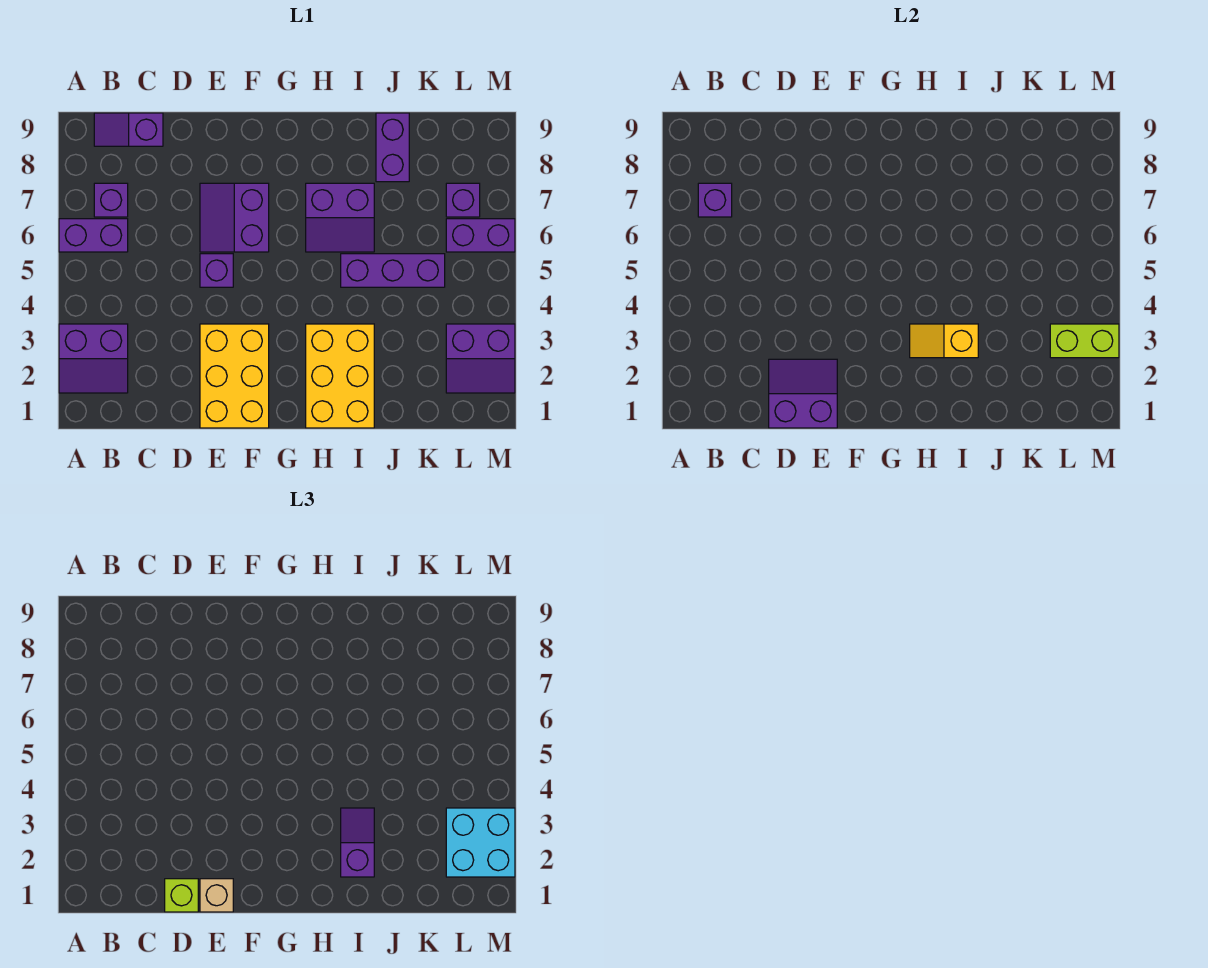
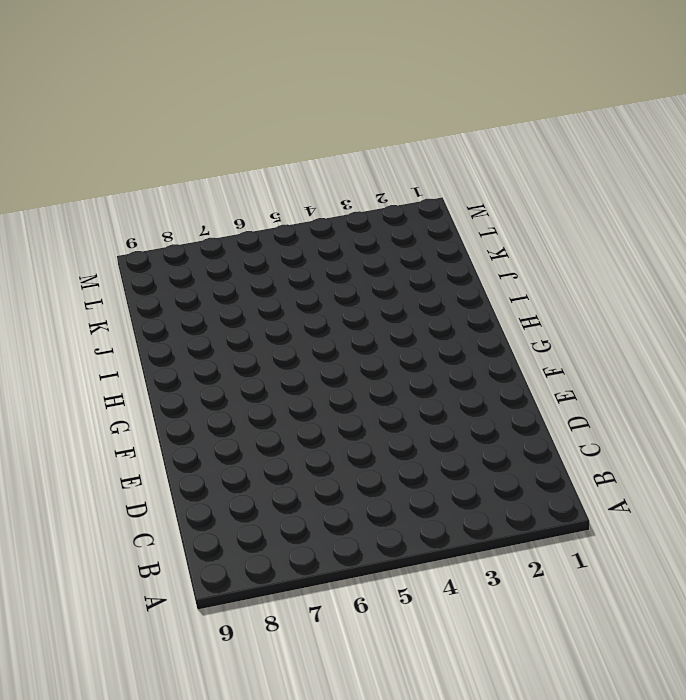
none -> purple slope A2:B3 level 1 top 3
none -> purple brick A6:B6 level 1
none -> purple brick B7 level 1

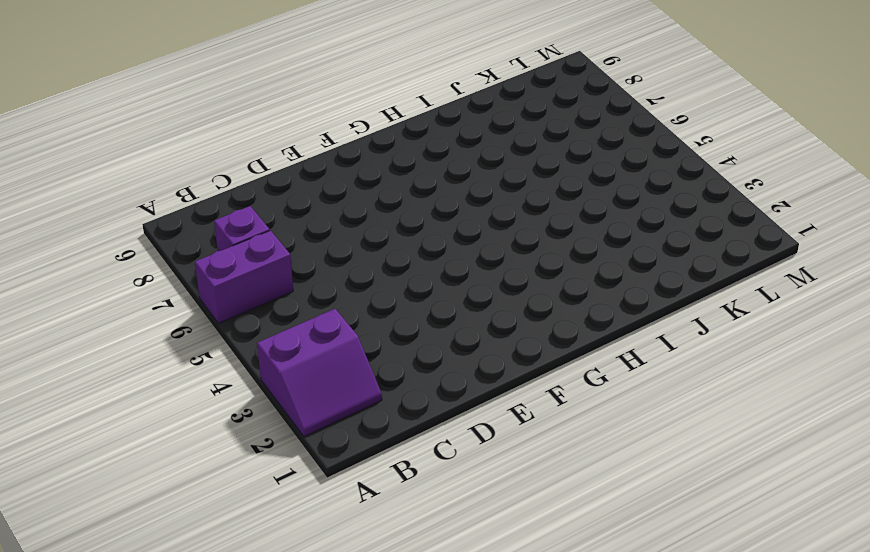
none -> purple slope B9:C9 level 1 top C
none -> yellow brick E1:F3 level 1
none -> purple brick E5 level 1

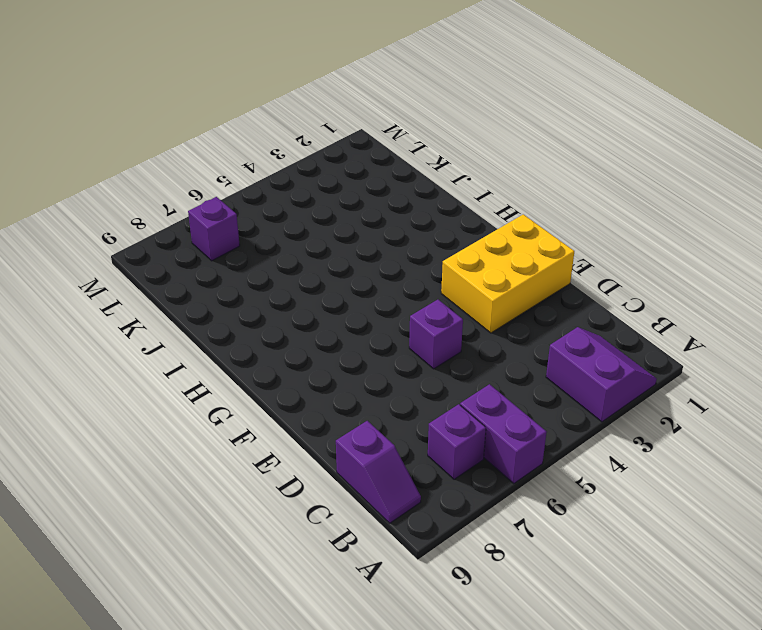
none -> purple slope E6:F7 level 1 top F
none -> yellow brick H1:I3 level 1
none -> purple slope H6:I7 level 1 top 7

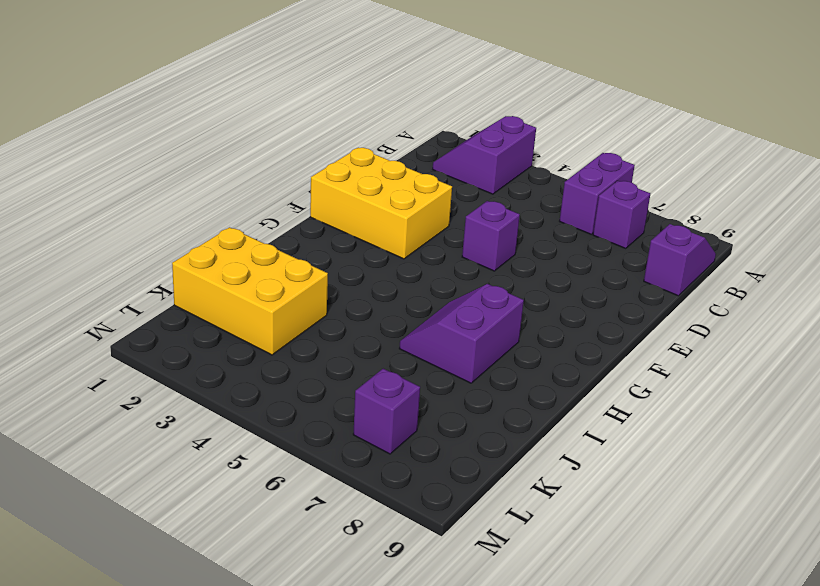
yellow brick J1:K3 level 1 -> yellow brick H1:I3 level 1
none -> purple slope E6:F7 level 1 top F
none -> purple brick I5:K5 level 1
none -> purple brick J8:J9 level 1

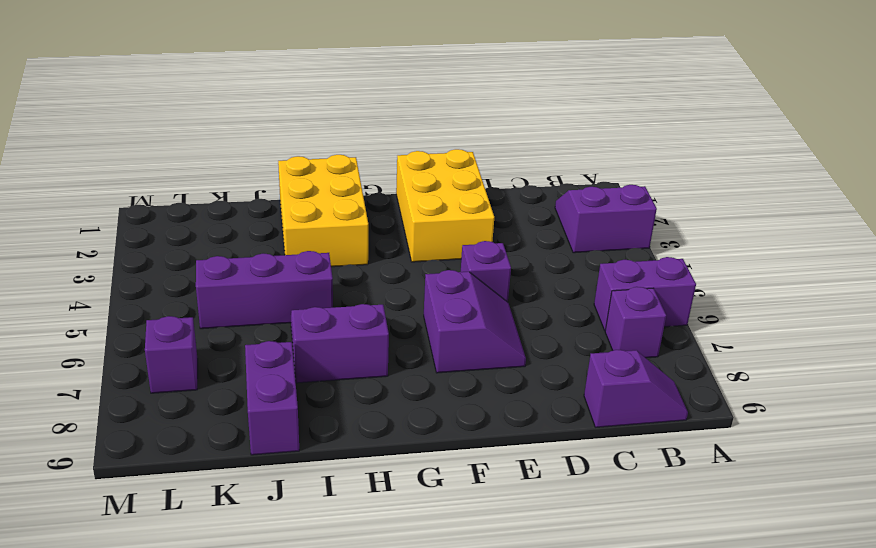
none -> purple slope L2:M3 level 1 top 3
none -> purple brick L6:M6 level 1
none -> purple brick B7 level 2

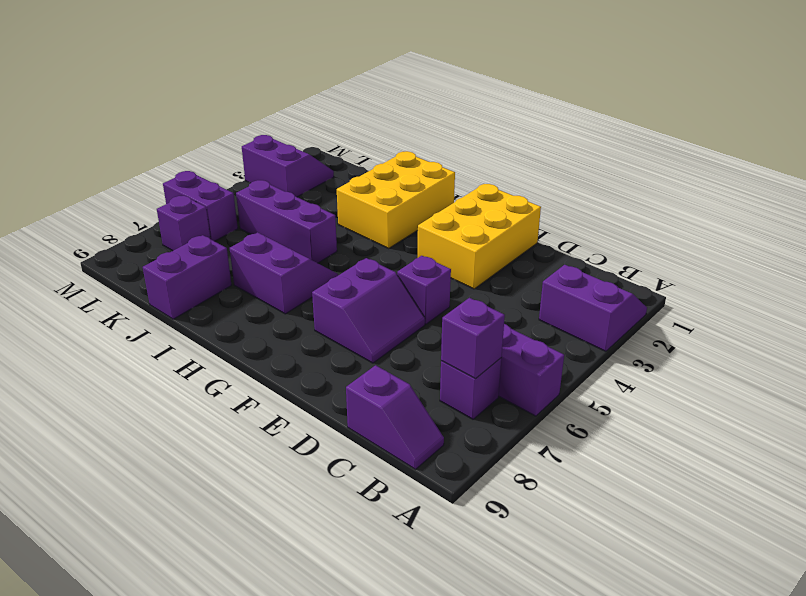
none -> purple slope D1:E2 level 2 top 1
none -> yellow slope H3:I3 level 2 top I
none -> lime brick L3:M3 level 2

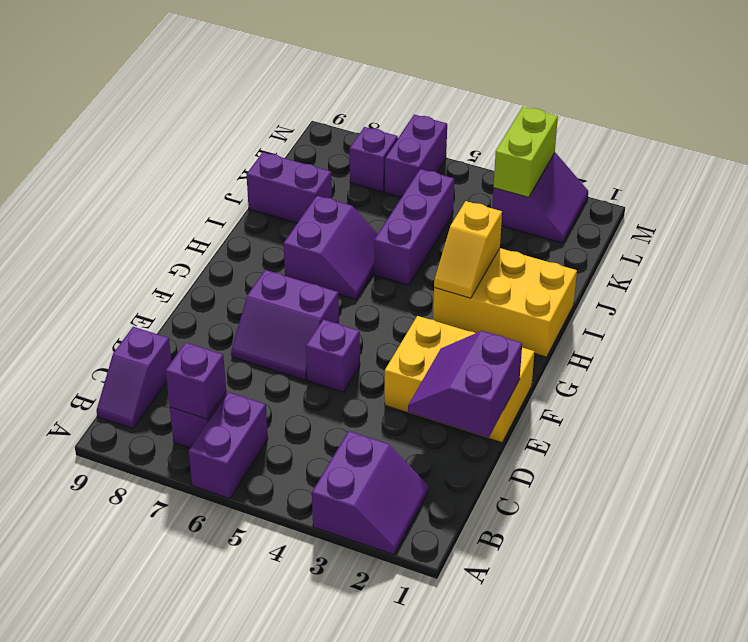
none -> lime brick D1 level 3
none -> tan brick E1 level 3
none -> purple slope I2:I3 level 3 top 2

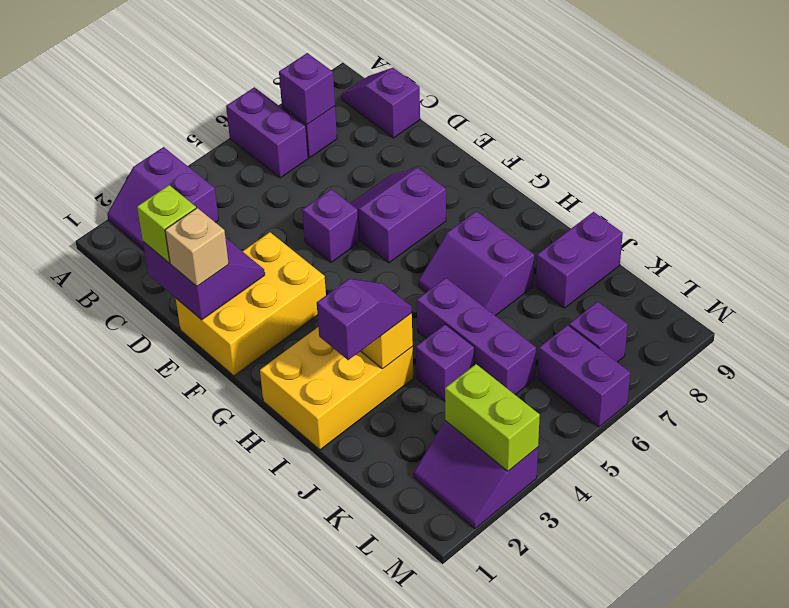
purple brick J4 level 1 -> none
none -> cyan brick L2:M3 level 3

